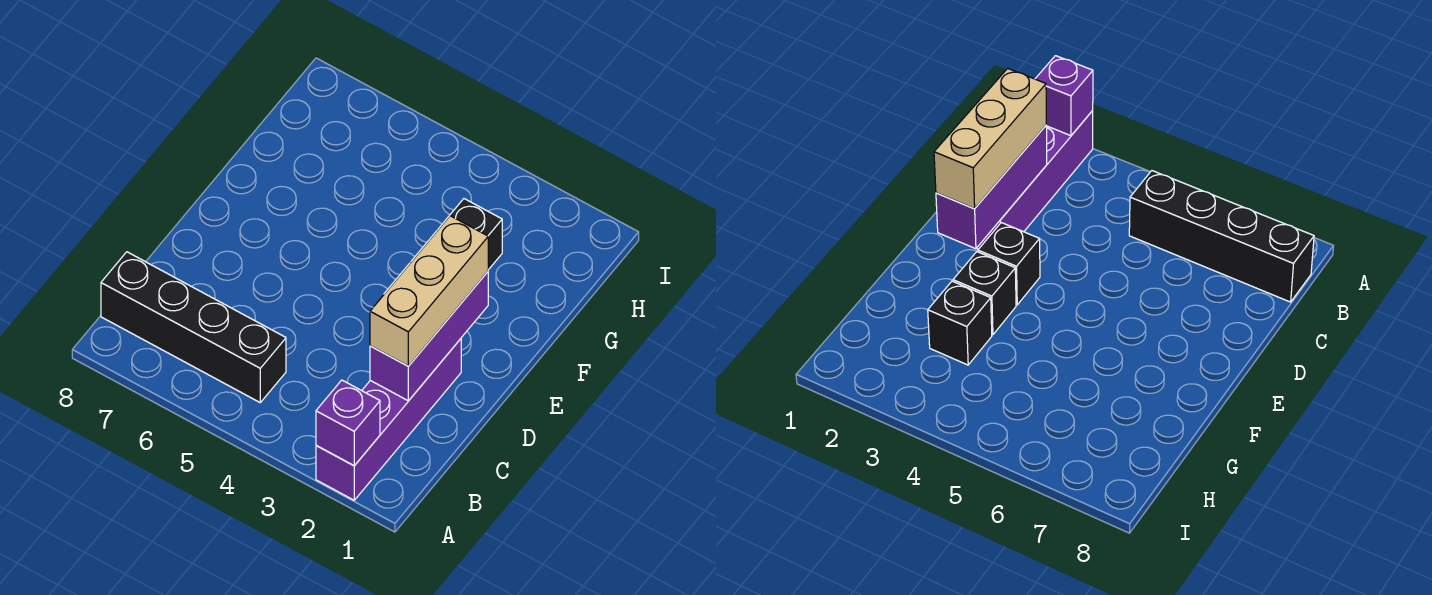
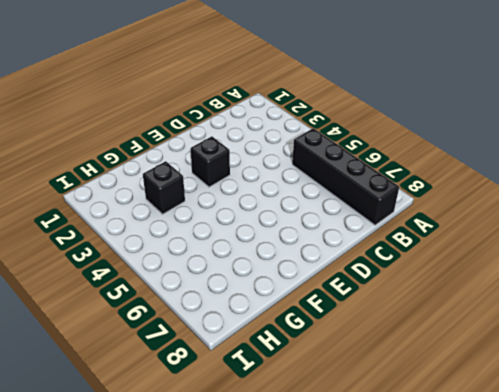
none -> purple brick A2:D2 level 1
none -> black brick F3 level 1

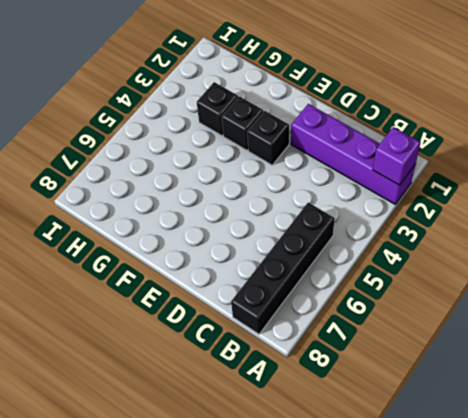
none -> purple brick C2:E2 level 2
none -> tan brick C2:E2 level 3

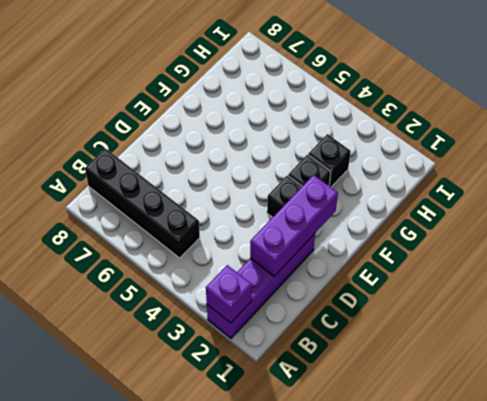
none -> tan brick C2:E2 level 3

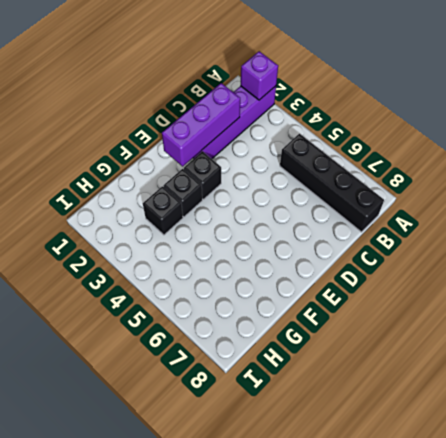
none -> tan brick C2:E2 level 3

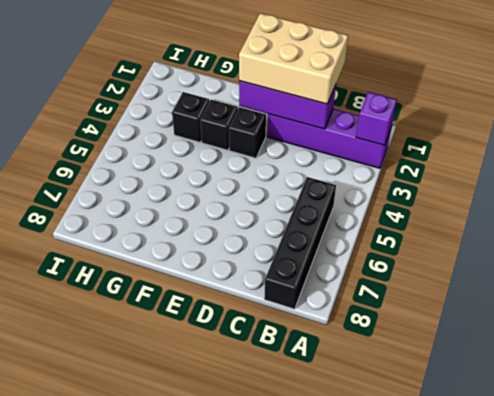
tan brick C1:E2 level 3 -> tan brick C2:E2 level 3

